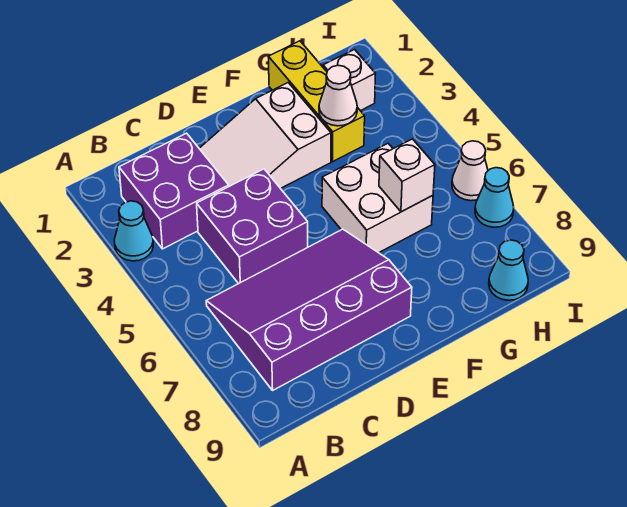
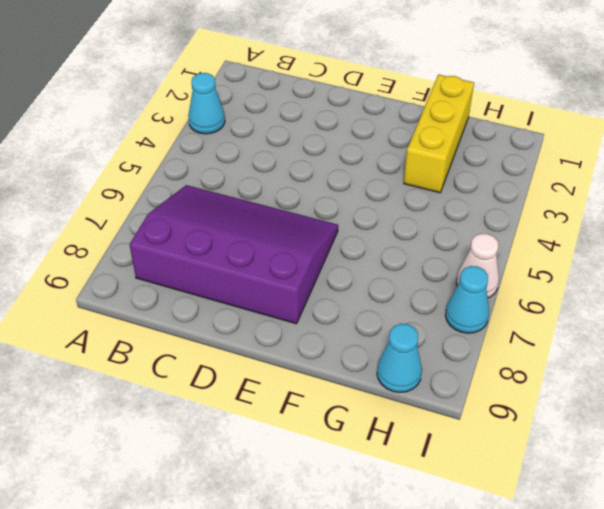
none -> purple brick B2:C3 level 1
none -> purple brick C4:D5 level 1
none -> white slope D2:F3 level 1 top F

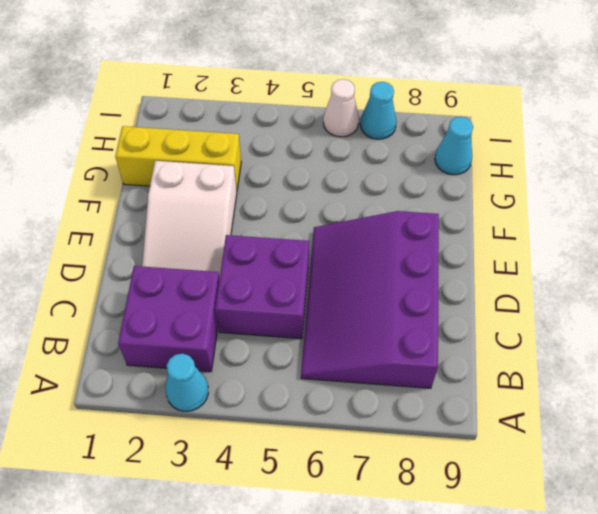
none -> white brick F5:G6 level 1
none -> white brick H2 level 1
none -> white cone G3 level 2

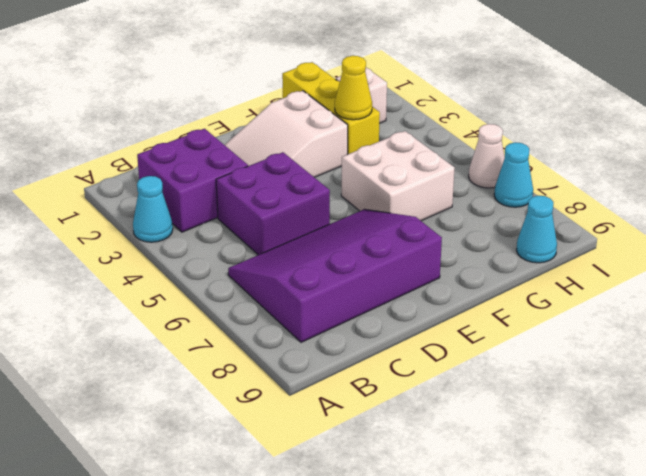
yellow cone G3 level 2 -> white cone G3 level 2
none -> white brick G6 level 2

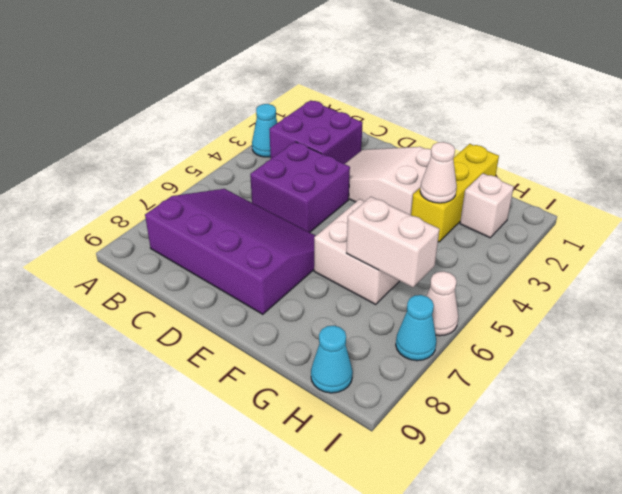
white brick G6:H6 level 2 -> white brick G6 level 2

